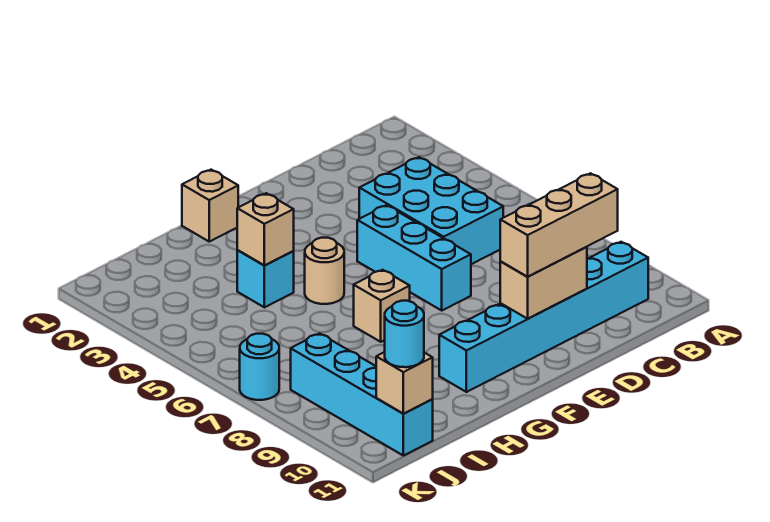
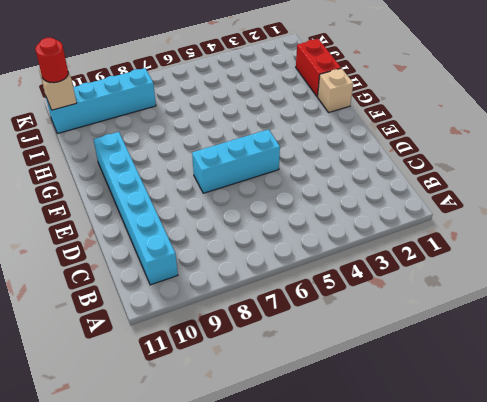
red brick H1:I1 level 1 -> none
red round brick J11 level 3 -> cyan round brick J11 level 3
none -> cyan brick C4:D6 level 1
none -> tan round brick G5 level 1
none -> tan brick G7 level 1

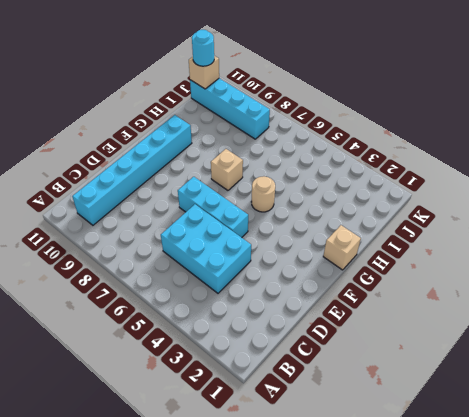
none -> cyan brick H4 level 1
none -> cyan round brick K7 level 1
none -> tan brick D10:E10 level 2

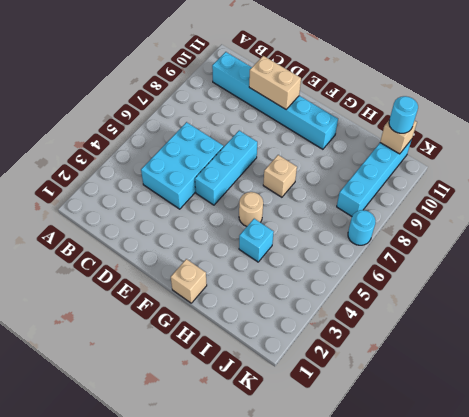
none -> tan brick H4 level 2
none -> tan brick C10:E10 level 3

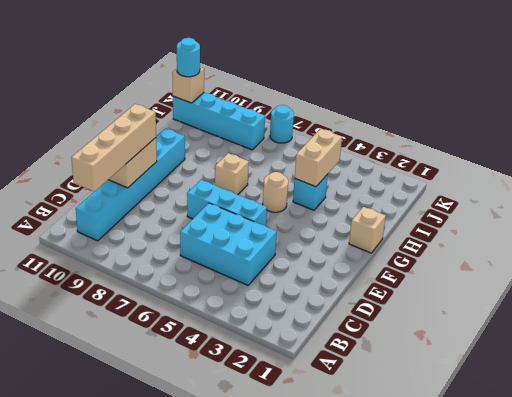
tan brick B10:E10 level 3 -> tan brick C10:E10 level 3
tan brick H4:I4 level 2 -> tan brick H4 level 2

